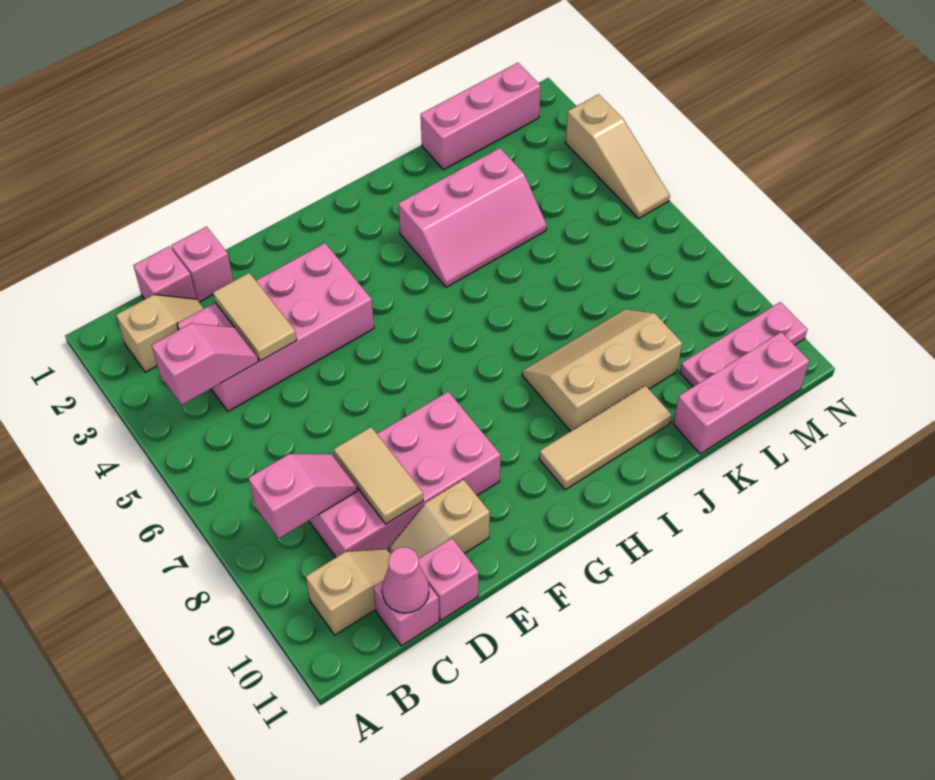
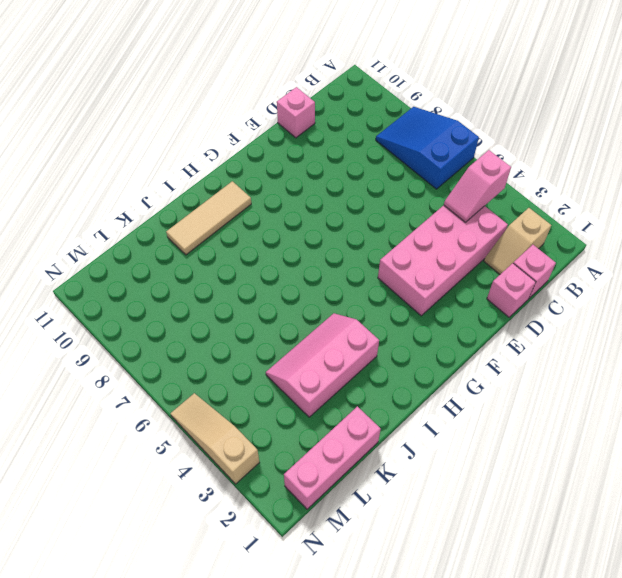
blue slope A6:B8 level 1 top 6 -> none
none -> tan slope B10:C10 level 1 top B
none -> pink brick C8:F9 level 1
none -> pink brick C11 level 1

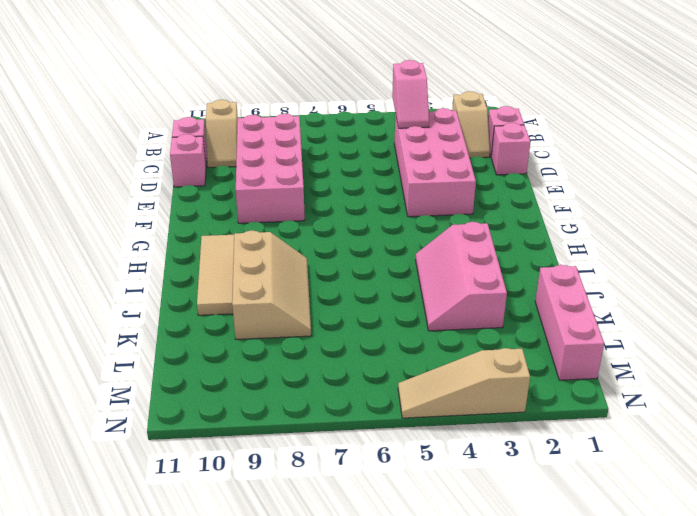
none -> tan slope D10:E10 level 1 top E
none -> pink brick K11:M11 level 1
none -> pink plate L10:N10 level 1

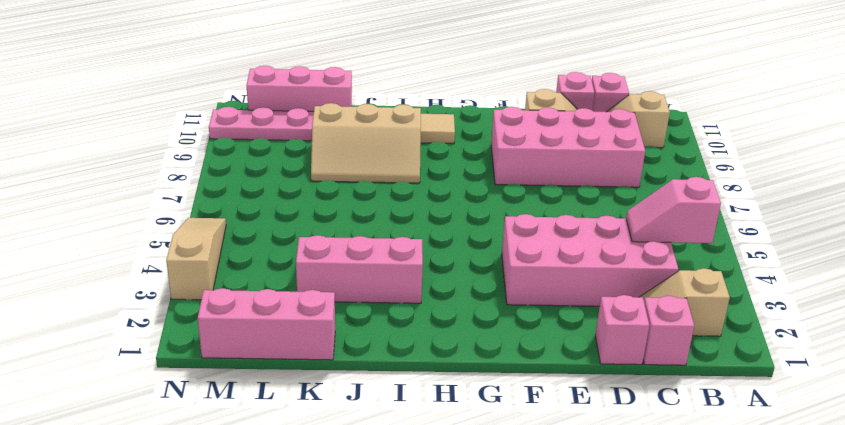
none -> pink slope B8:C8 level 2 top B
none -> pink cone C11 level 2
none -> tan tile D3:D4 level 2

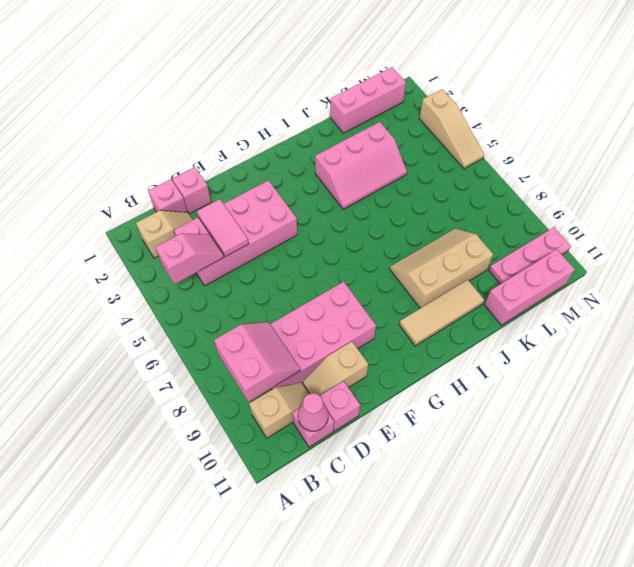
pink slope B8:C9 level 2 top B -> pink slope B8:C8 level 2 top B
pink tile D3:D4 level 2 -> tan tile D3:D4 level 2
none -> tan tile D8:D9 level 2

